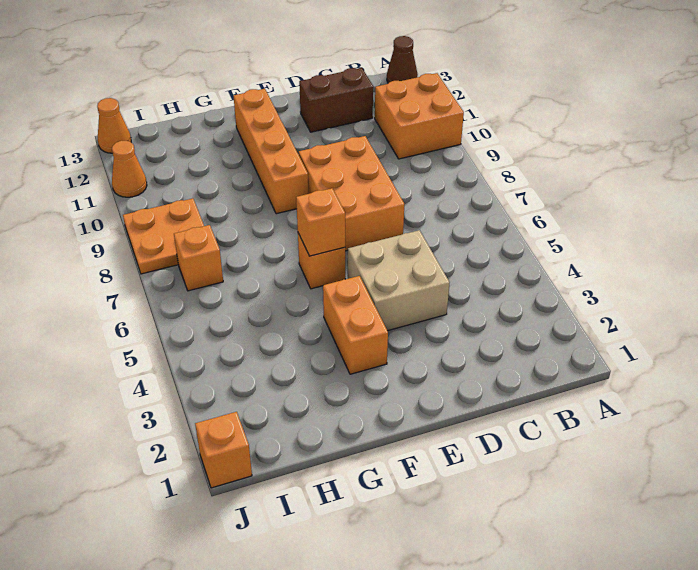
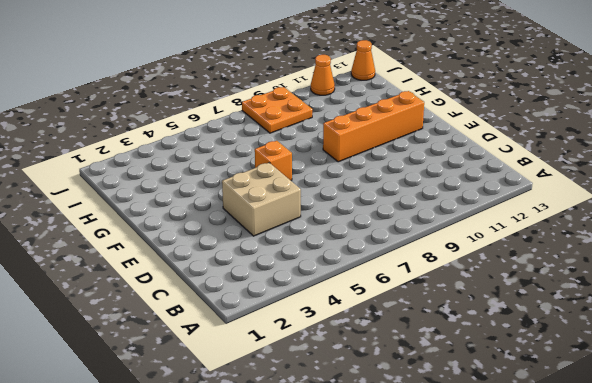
none -> orange brick A10:B11 level 1
none -> brown cone A13 level 1
none -> brown brick C12:D12 level 1

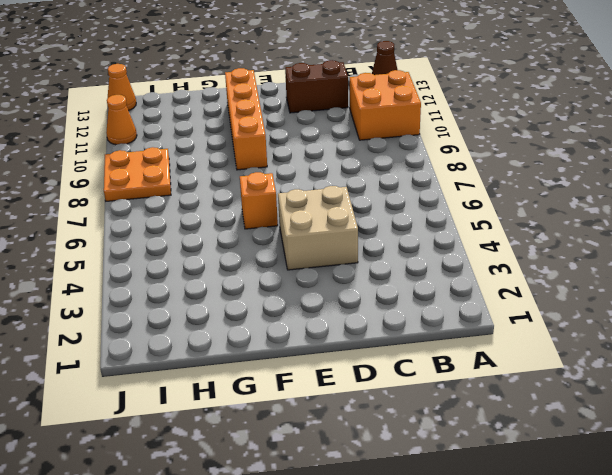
none -> orange brick D7:E9 level 1
none -> orange brick F3:F4 level 1
none -> orange brick I7 level 1

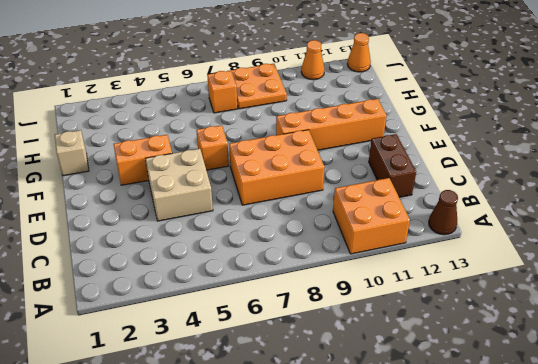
tan brick G1 level 1 -> none
none -> orange brick J1 level 1
none -> orange brick F6 level 2

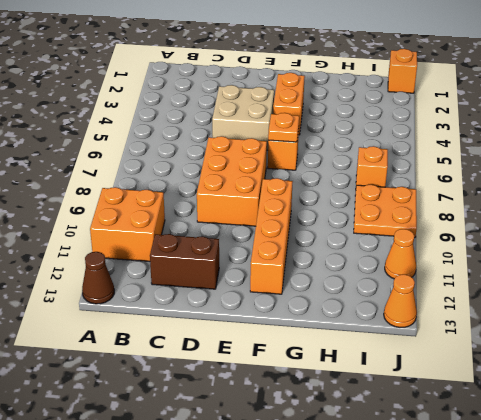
orange plate F6 level 2 -> orange brick F6 level 2

